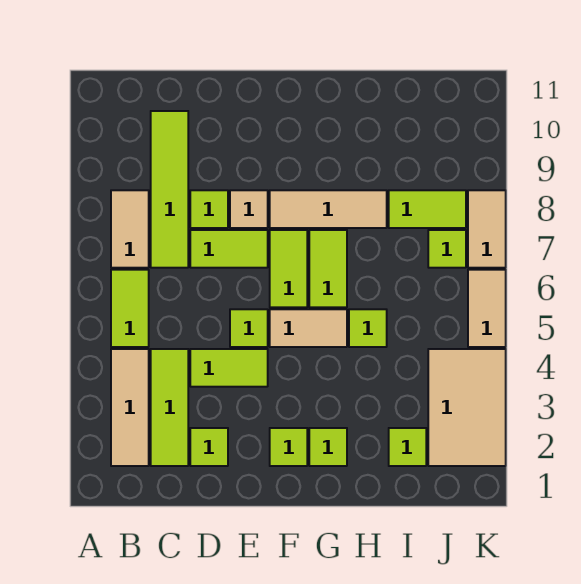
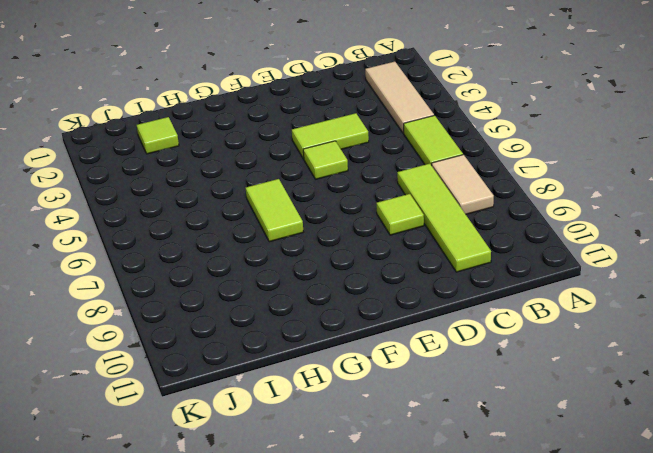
none -> lime tile C2:C4 level 1
none -> lime tile D2 level 1
none -> lime tile D7:E7 level 1

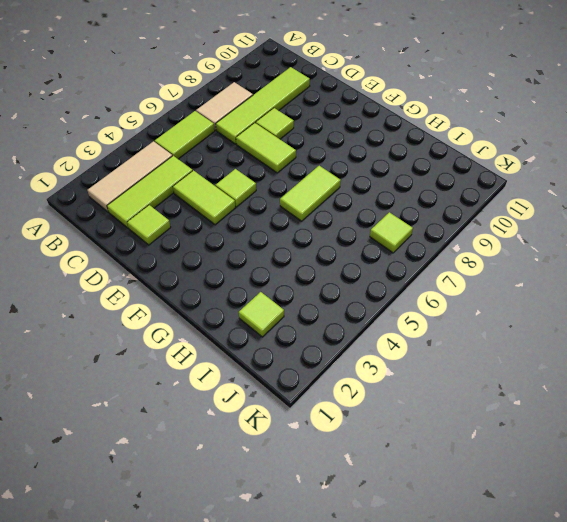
none -> tan tile E8 level 1
none -> lime tile F2 level 1
none -> tan tile F5:G5 level 1

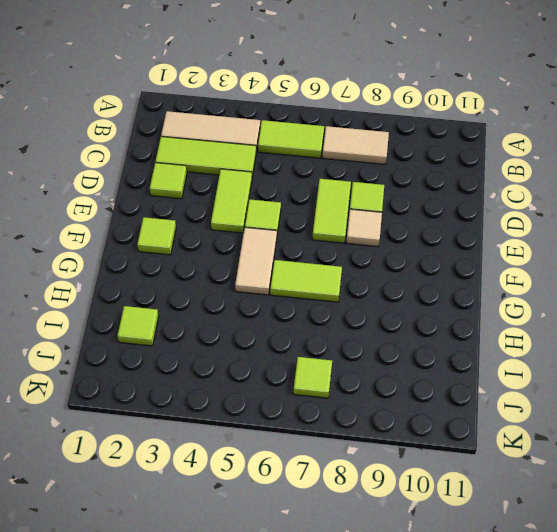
none -> lime tile C7:C10 level 1
none -> lime tile F6:F7 level 1
none -> tan tile F8:H8 level 1

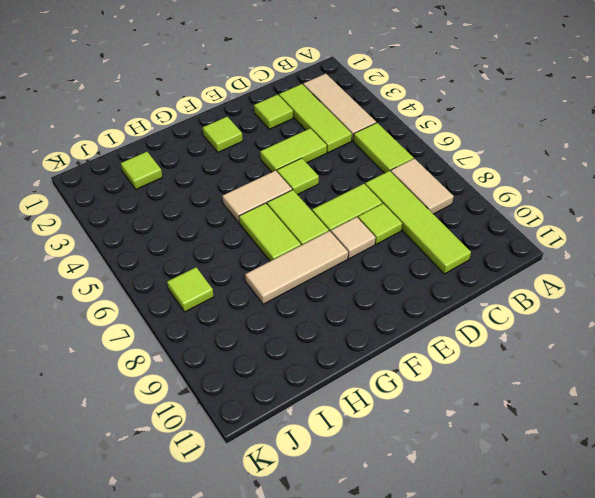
none -> lime tile G2 level 1
none -> lime tile H5 level 1
none -> lime tile I8:J8 level 1

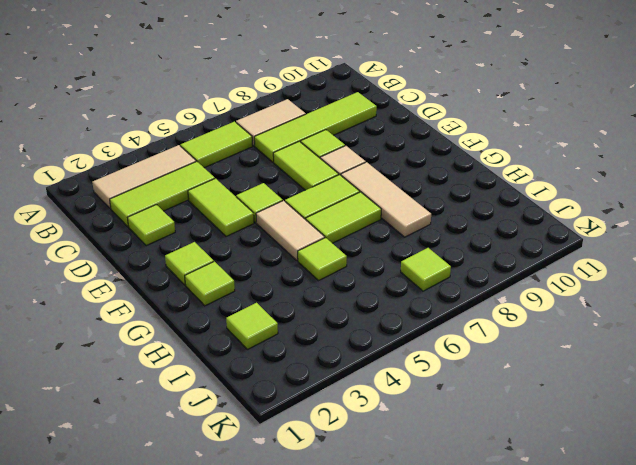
none -> lime tile I8:J8 level 1
none -> tan tile J2:K4 level 1
none -> tan tile K5:K6 level 1

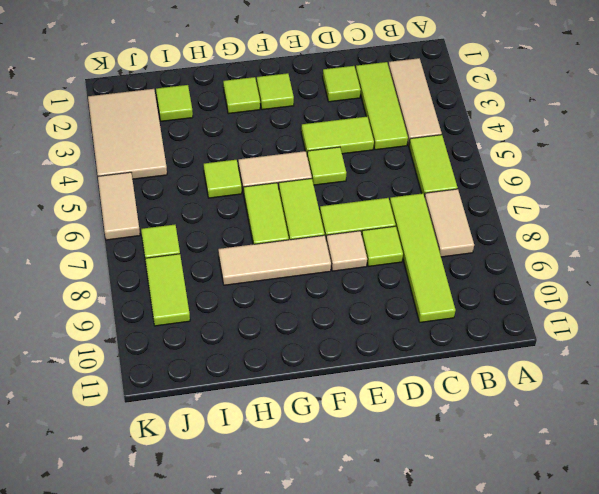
lime tile J8:J9 level 1 -> lime tile I8:J8 level 1
none -> tan tile K7:K8 level 1

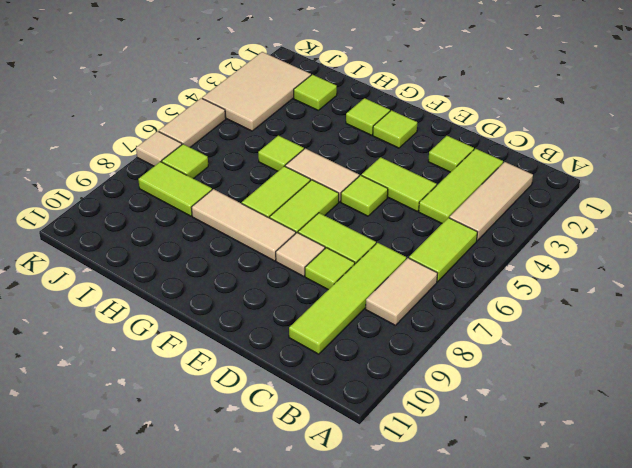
tan tile K7 level 1 -> tan tile K7:K8 level 1

